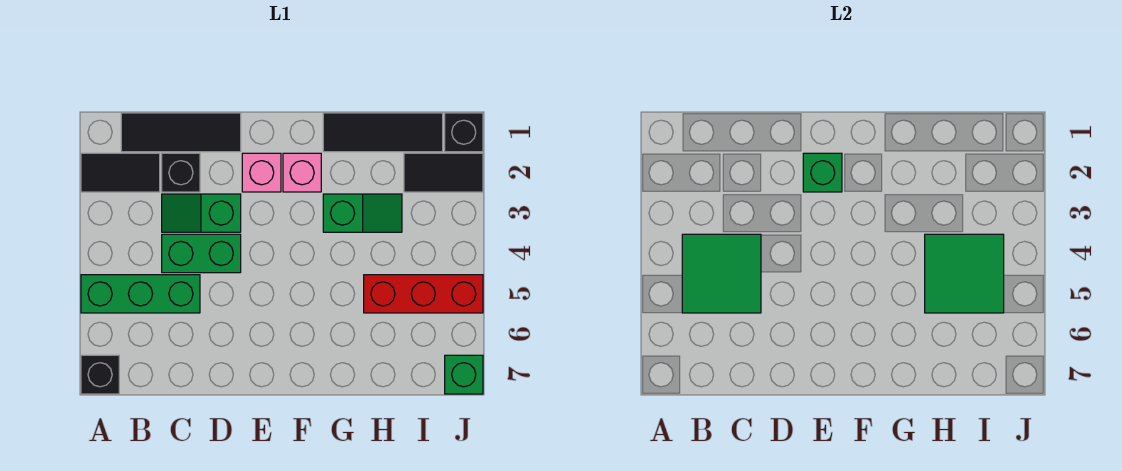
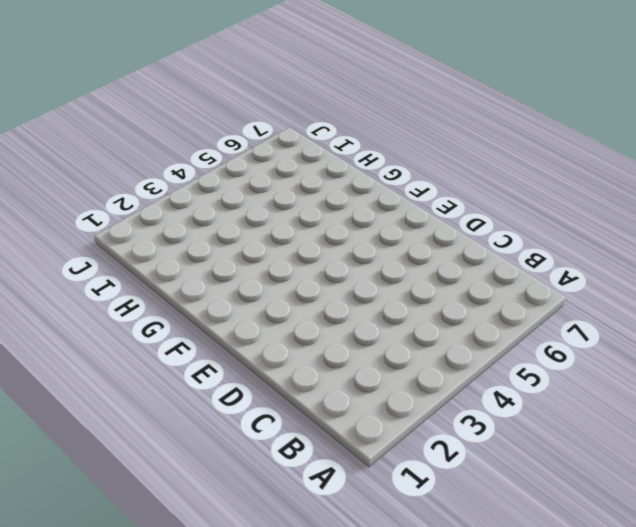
none -> black tile A2:B2 level 1
none -> green brick A5:C5 level 1
none -> black brick A7 level 1

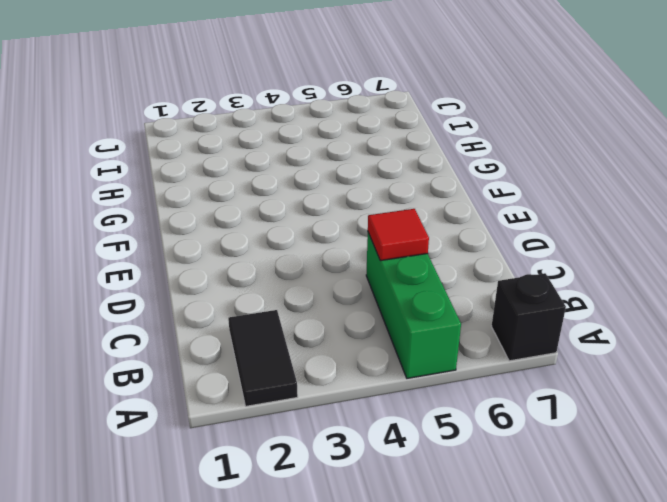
red tile C5 level 2 -> green tile B4:C5 level 2
none -> black tile B1:D1 level 1
none -> black brick C2 level 1
none -> green slope C3:D3 level 1 top D

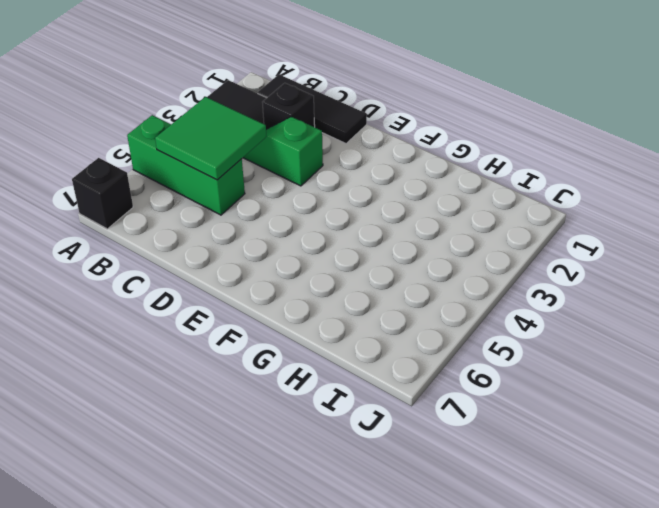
none -> green brick C4:D4 level 1
none -> pink brick E2 level 1
none -> pink brick F2 level 1

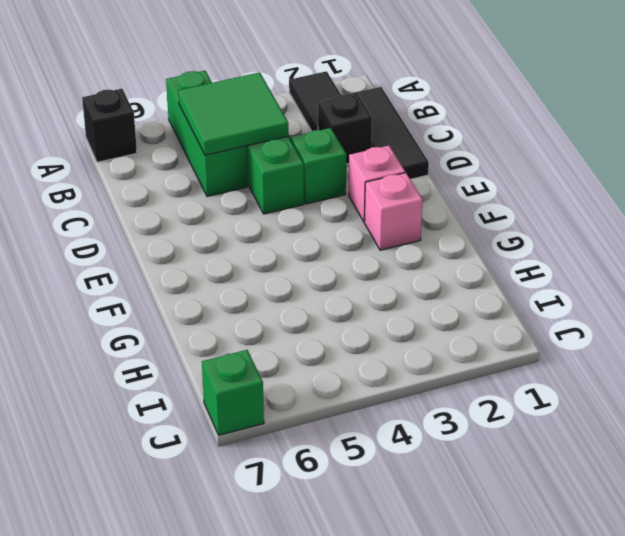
none -> black tile G1:I1 level 1
none -> green slope G3:H3 level 1 top G
none -> red brick H5:J5 level 1

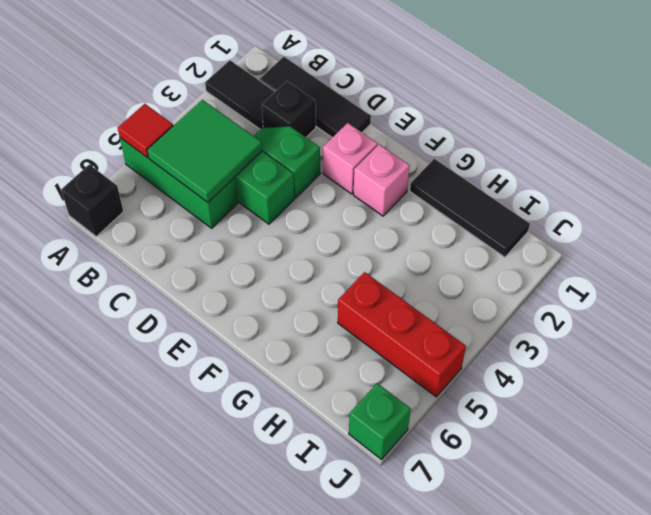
red tile A5 level 2 -> none
none -> green slope G3:H3 level 1 top G
none -> black tile I2:J2 level 1
none -> black brick J1 level 1

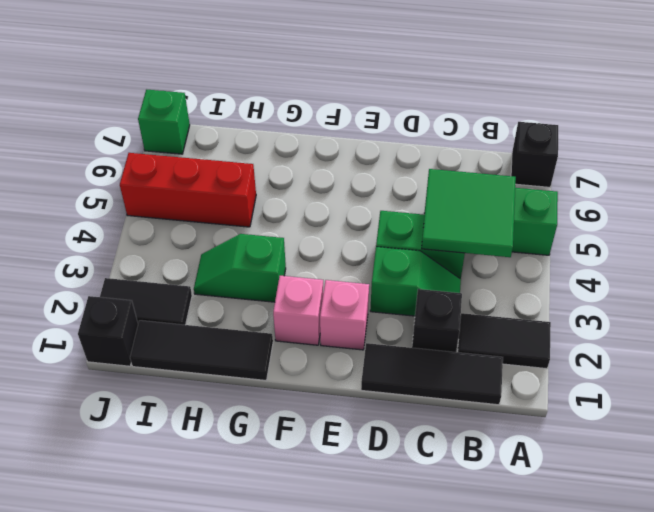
none -> green brick E2 level 2
none -> green tile H4:I5 level 2

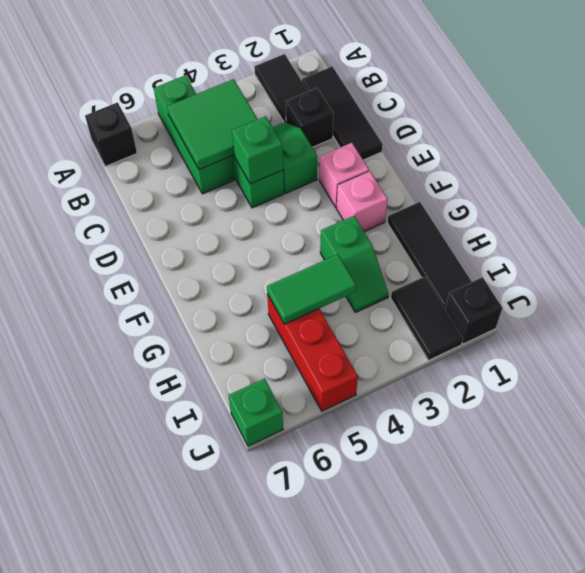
green brick D4 level 2 -> green brick E2 level 2
green tile H4:H5 level 2 -> green tile H4:I5 level 2

